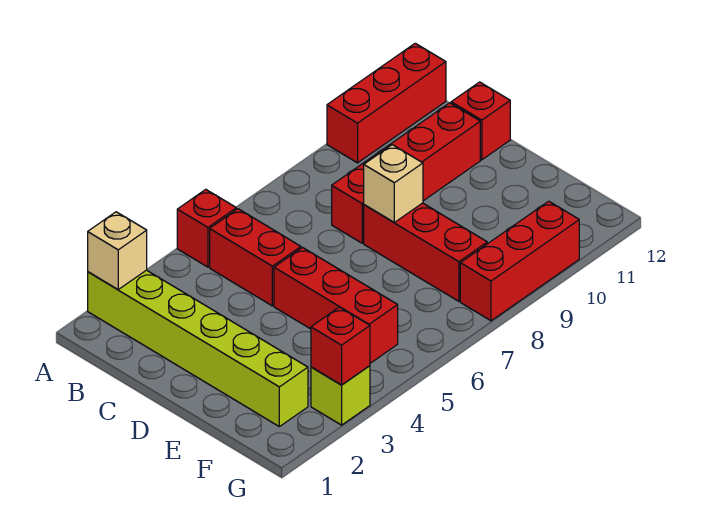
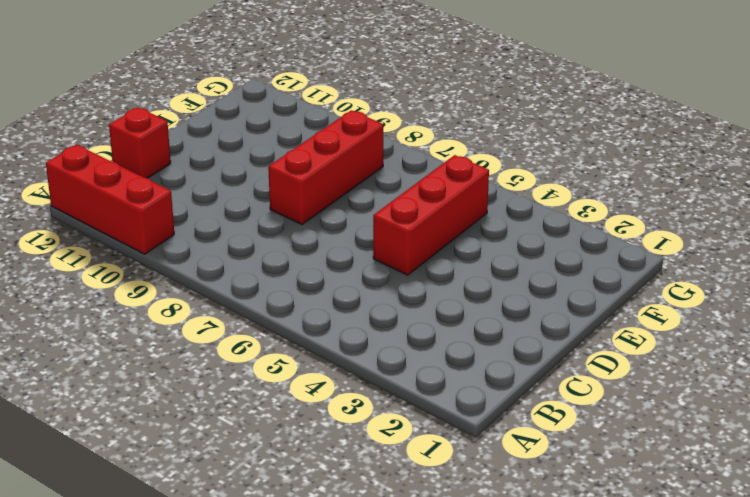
none -> lime brick A2:F2 level 1
none -> red brick A5 level 1
none -> red brick B5:C5 level 1

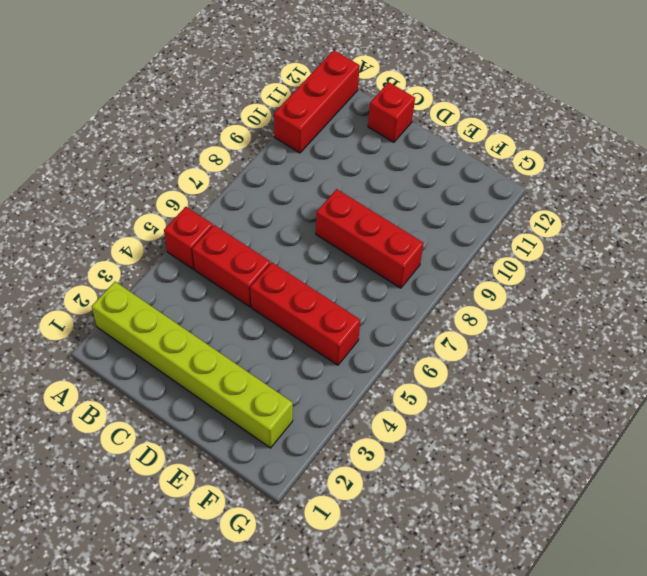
none -> red brick C8:C11 level 1
none -> lime brick G3 level 1
none -> red brick G8:G10 level 1

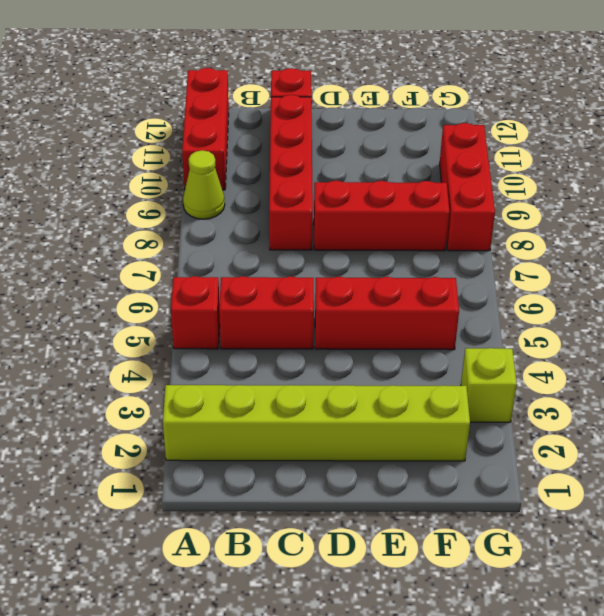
lime cone A9 level 1 -> none
none -> tan brick A2 level 2
none -> tan brick D8 level 2
none -> red brick G3 level 2

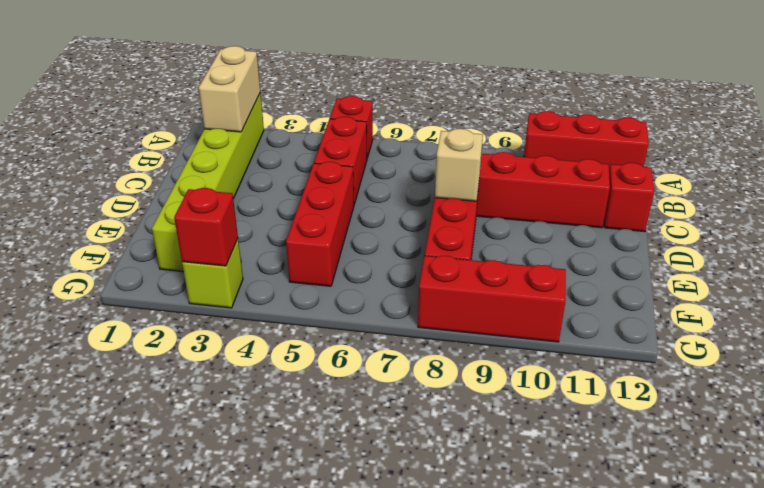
tan brick A2:B2 level 2 -> tan brick A2 level 2

